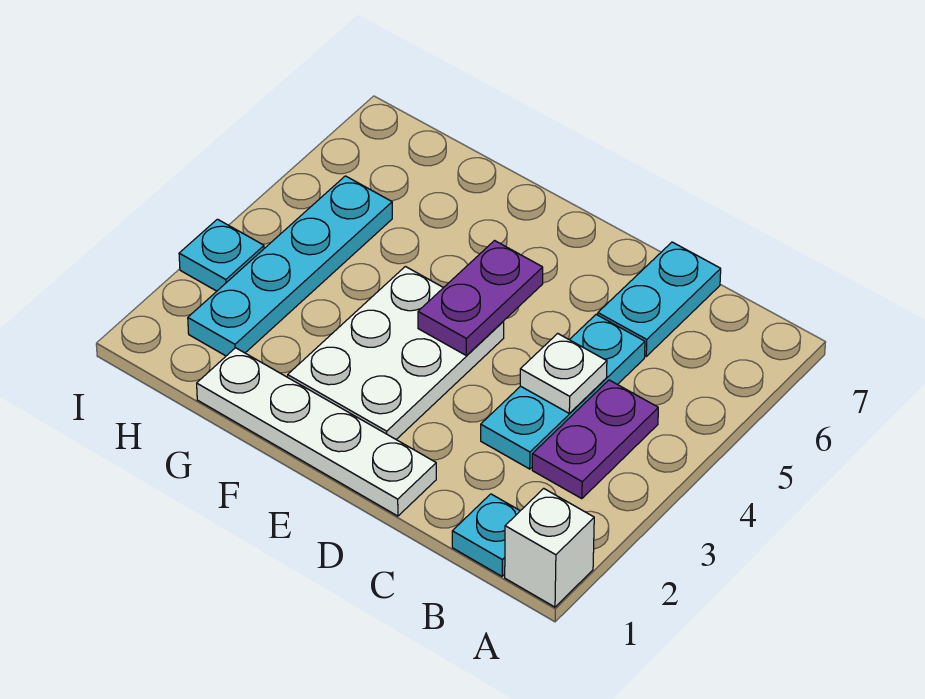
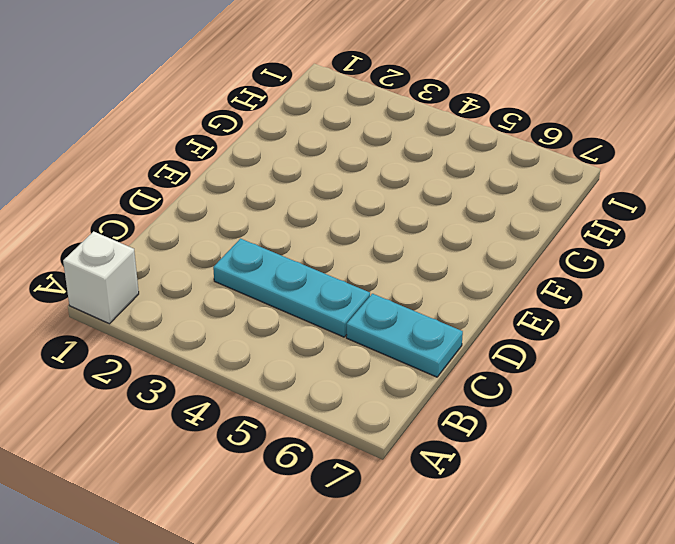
none -> cyan plate B1 level 1
none -> purple plate B3:B4 level 1

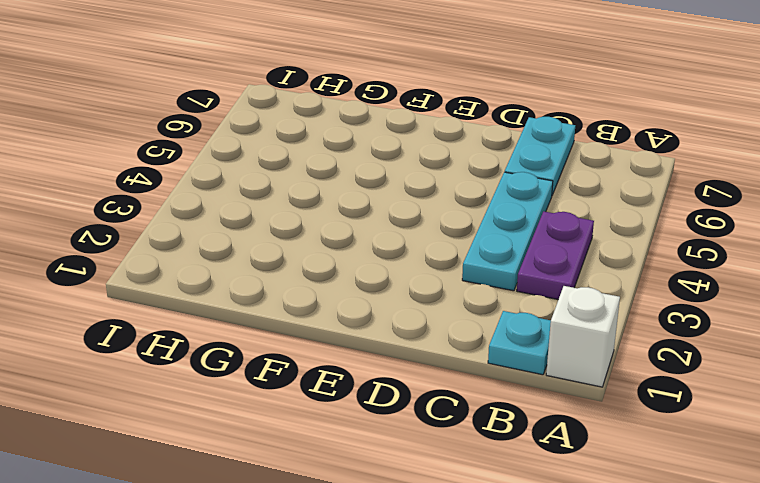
none -> white plate D1:G1 level 1
none -> white plate E2:F4 level 1

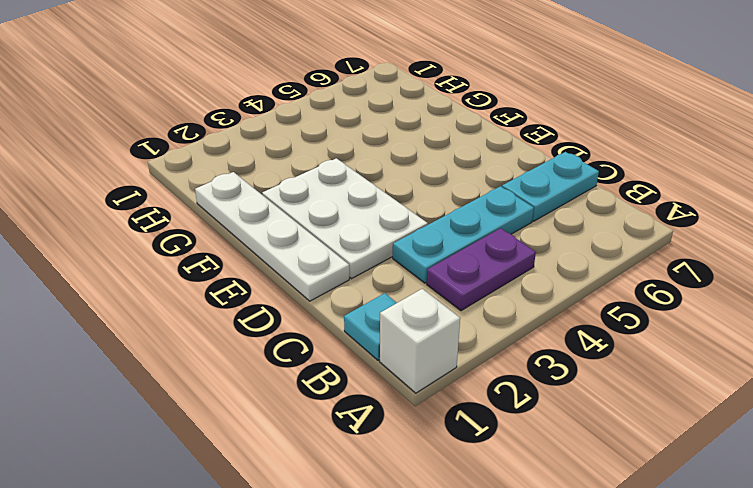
white plate D2:F3 level 1 -> white plate E2:F4 level 1
none -> cyan plate H2:H5 level 1
none -> cyan plate I3 level 1

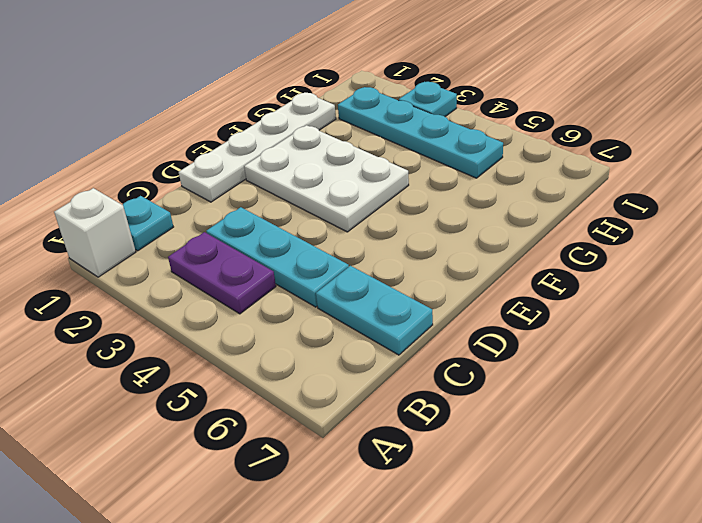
none -> white plate C4 level 2
none -> purple plate E4:E5 level 2

